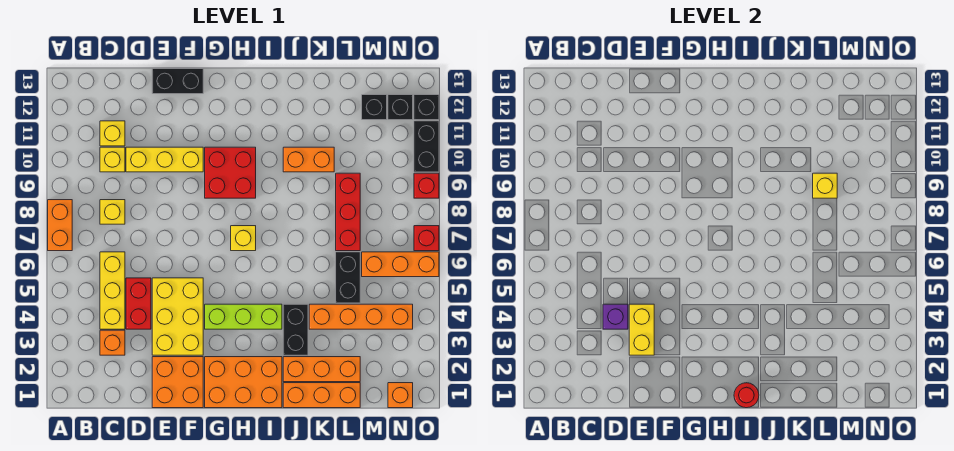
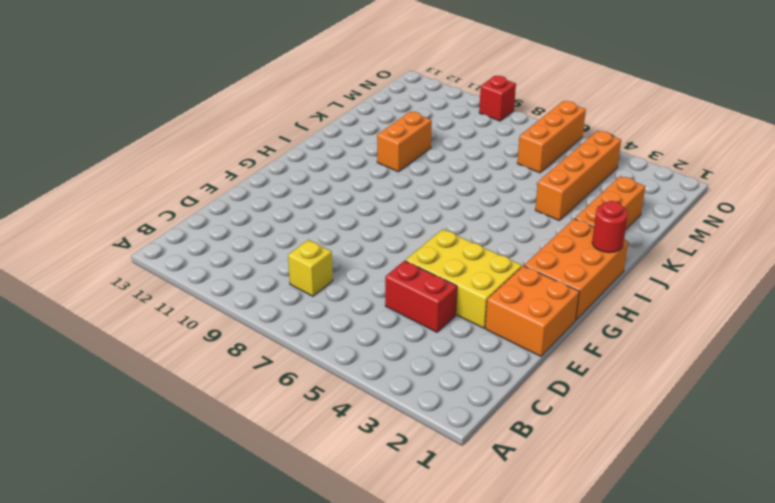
none -> orange brick A7:A8 level 1
none -> orange brick C3 level 1
none -> yellow brick C4:C6 level 1
none -> yellow brick C10 level 1

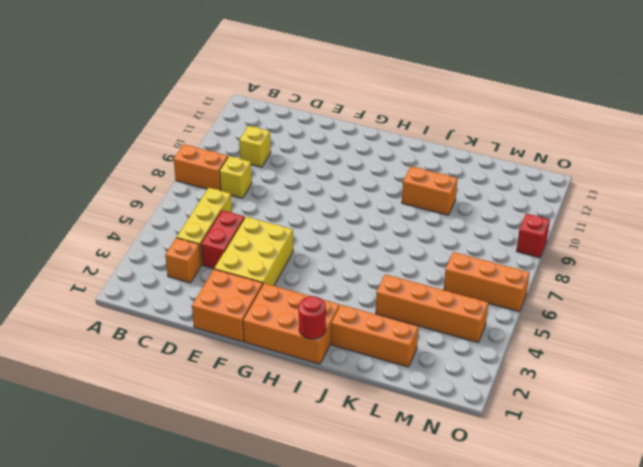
orange brick A8:B8 level 1 -> orange brick A7:A8 level 1
none -> yellow brick C11 level 1
none -> yellow brick D10:F10 level 1
none -> black brick E13:F13 level 1
none -> lime brick G4:I4 level 1

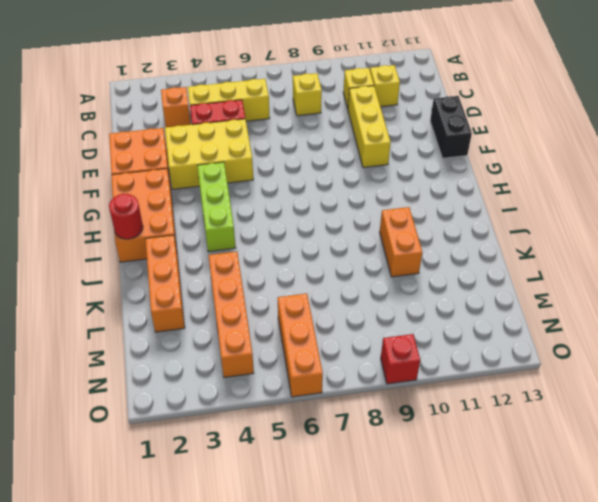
none -> orange brick A7:A8 level 1
none -> red brick G9:H10 level 1
none -> yellow brick H7 level 1
none -> orange brick J1:L1 level 1

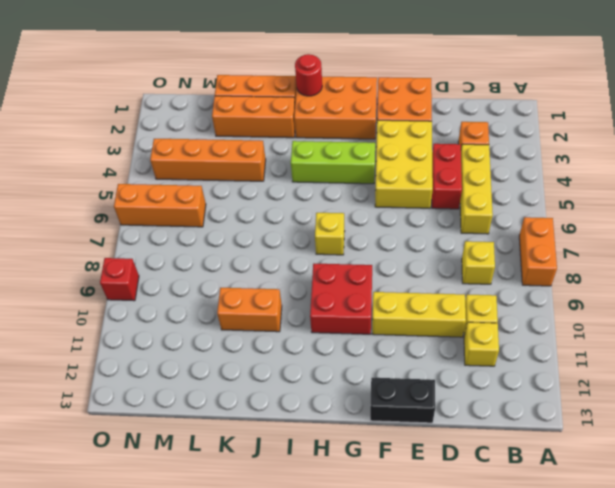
none -> black brick J3:J4 level 1
none -> black brick L5:L6 level 1
none -> red brick L7:L9 level 1
none -> black brick M12 level 1

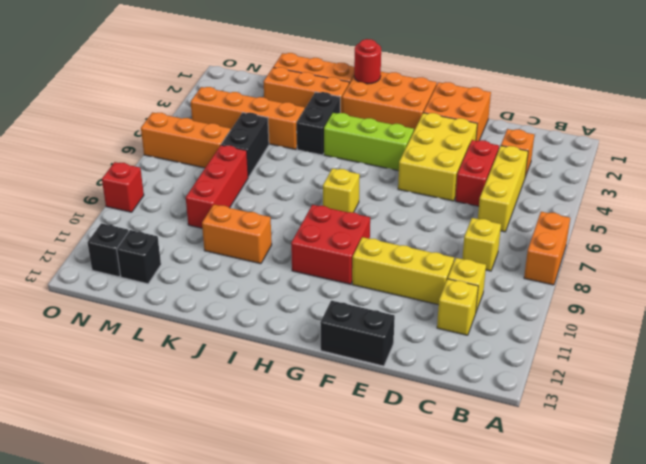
none -> orange brick N1 level 1
none -> red brick O7 level 1
none -> black brick O10:O11 level 1
none -> black brick O12 level 1

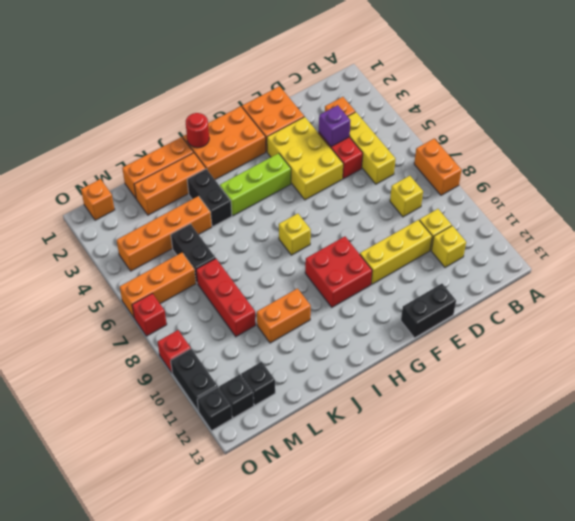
none -> yellow brick E3:E4 level 2
none -> yellow brick L9 level 2

